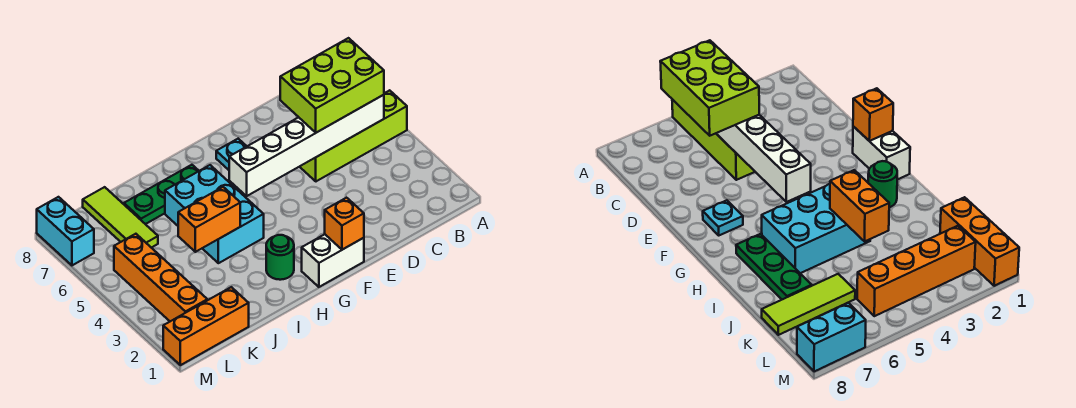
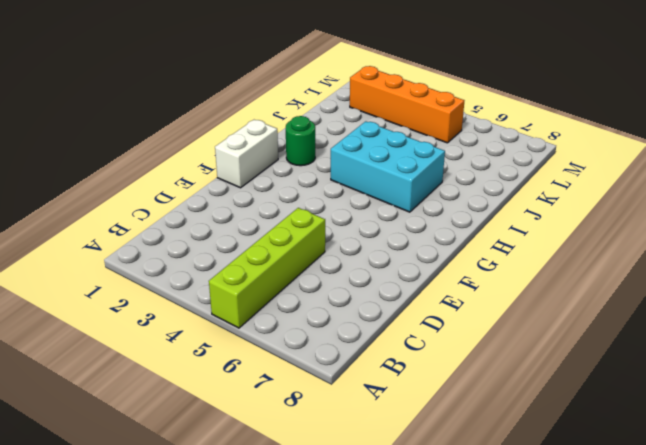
none -> cyan plate F7 level 1
none -> green plate H7:J7 level 1
none -> orange brick K1:M1 level 1

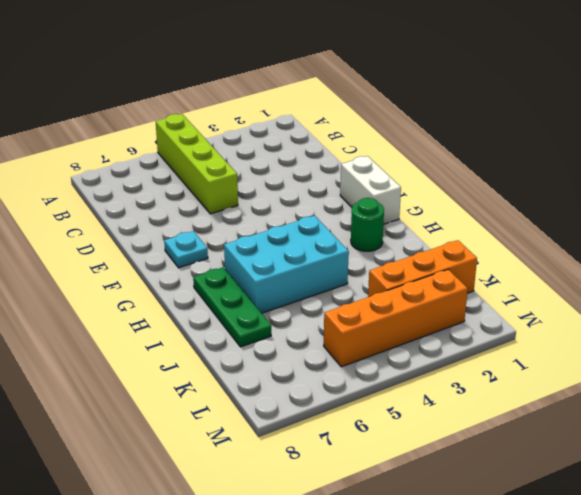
orange brick K1:K3 level 1 -> orange brick K1:M1 level 1
none -> lime tile K6:K8 level 1
none -> cyan brick M7:M8 level 1
none -> white brick B5:G5 level 2

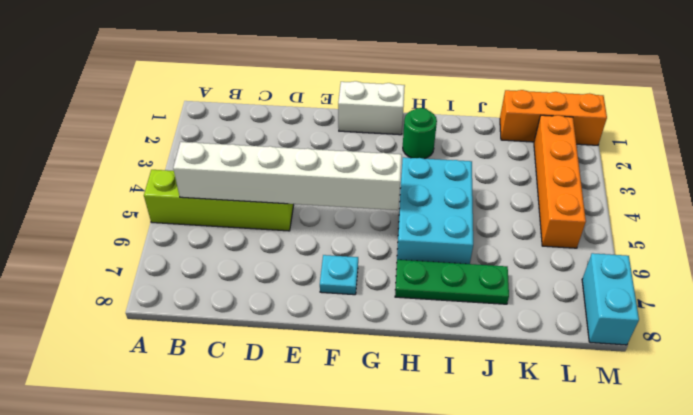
none -> lime tile K6:K8 level 1
none -> orange brick F1 level 2
none -> orange brick I4:J4 level 2

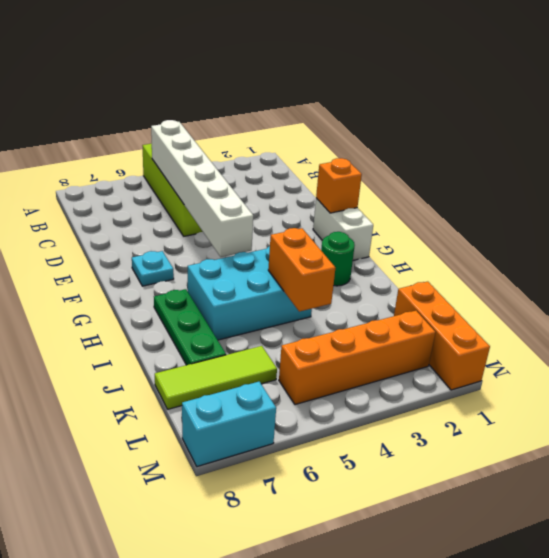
none -> lime brick B5:D6 level 3

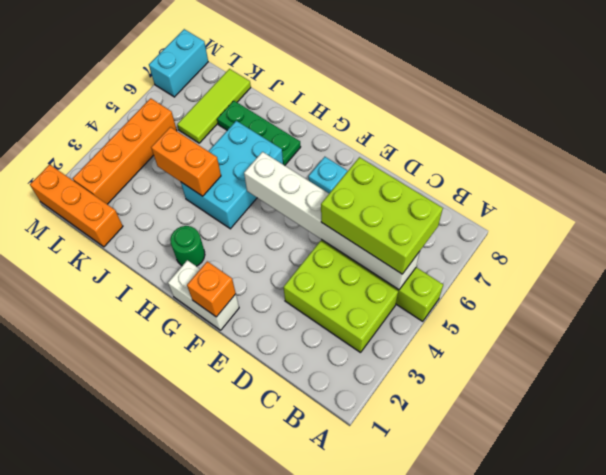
lime brick B3:D4 level 1 -> none

